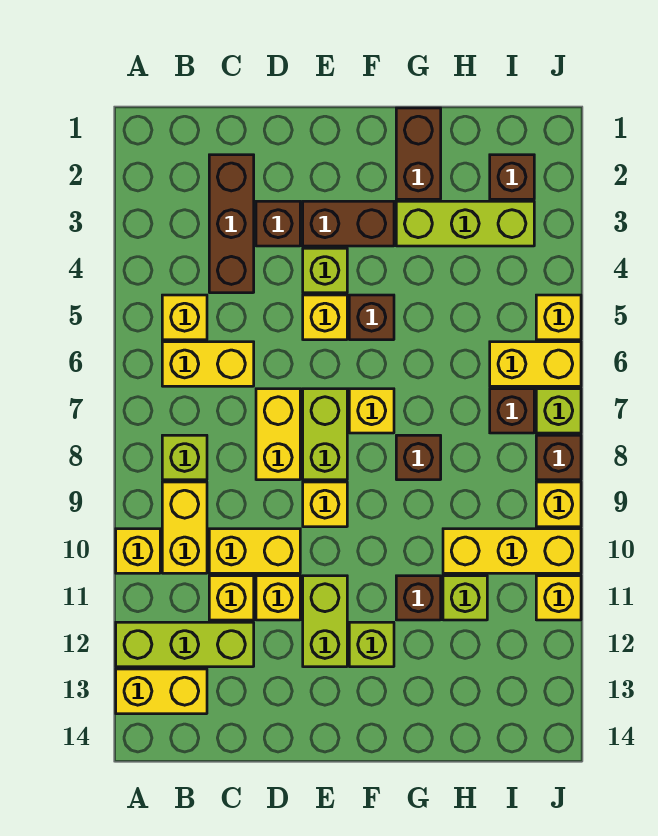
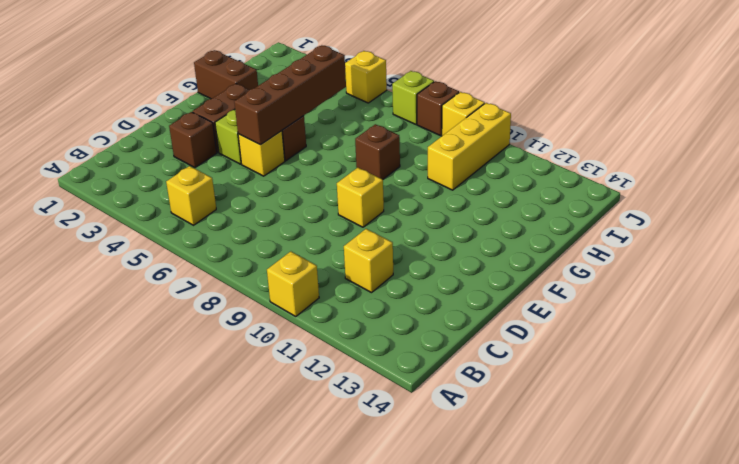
brown brick E5:H5 level 2 -> none
none -> lime brick A12:C12 level 1
none -> yellow brick A13:B13 level 1
none -> yellow brick B6:C6 level 1
none -> lime brick B8 level 1

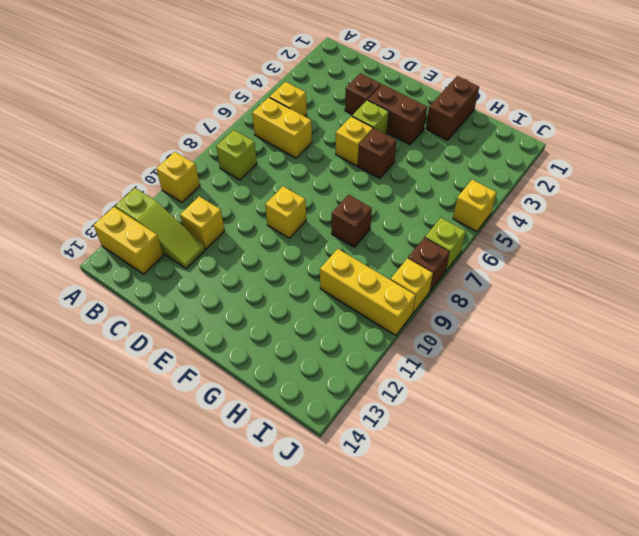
lime slope A12:C12 level 1 top A -> lime brick A12:C12 level 1
none -> yellow brick B9:B10 level 1
none -> brown brick C2:C4 level 1
none -> yellow brick C10:D10 level 1
none -> yellow brick D7:D8 level 1

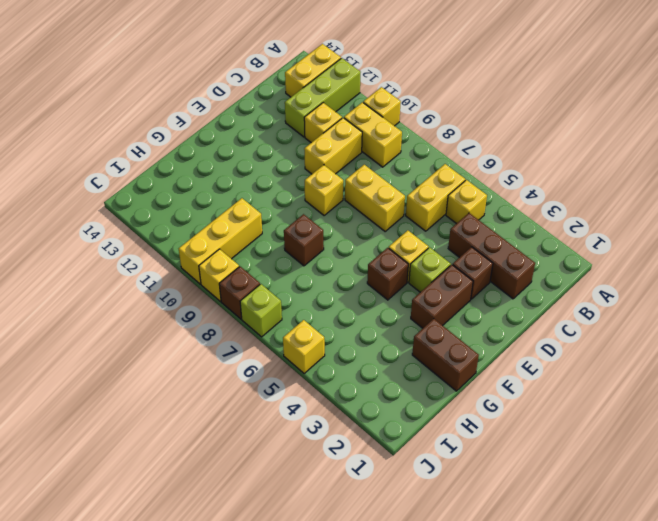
none -> lime brick B8 level 1
none -> yellow brick D11 level 1
none -> lime brick E7:E8 level 1
none -> lime brick E11:E12 level 1

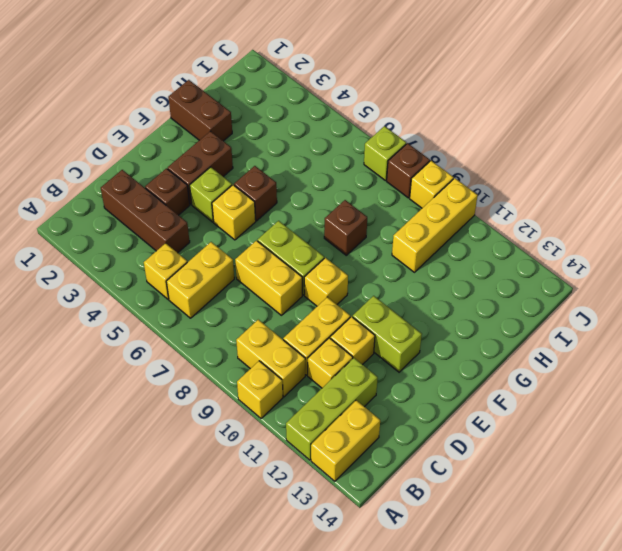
none -> lime brick B8 level 1
none -> yellow brick F7 level 1
none -> lime brick F12 level 1
none -> lime brick G3:I3 level 1

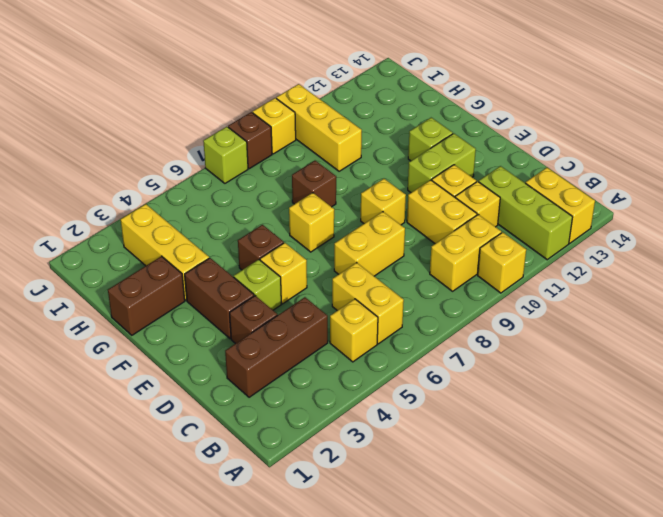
yellow brick G3:I3 level 1 -> lime brick G3:I3 level 1
none -> lime brick B8 level 1
none -> lime brick E7:E8 level 1
none -> brown brick G11 level 1
none -> lime brick H11 level 1

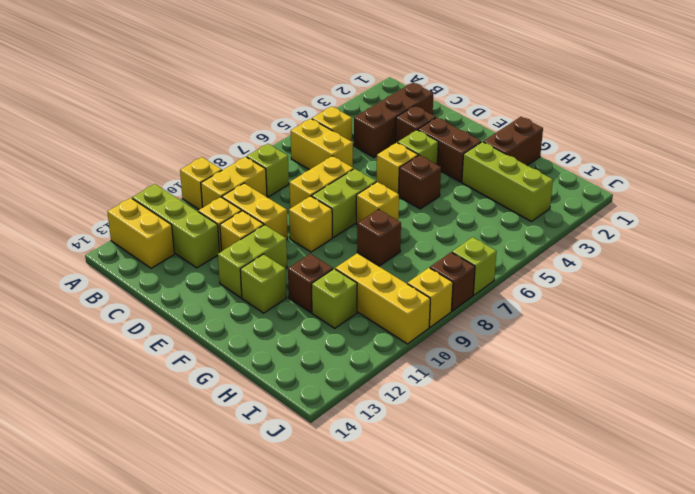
none -> brown brick I2 level 1
none -> yellow brick I6:J6 level 1
none -> brown brick I7 level 1
none -> yellow brick J5 level 1

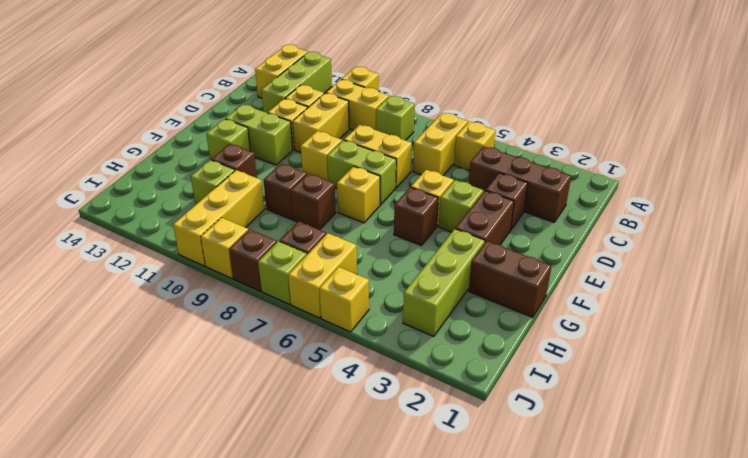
brown brick G9 level 1 -> brown brick I2 level 1
none -> yellow brick J11 level 1

